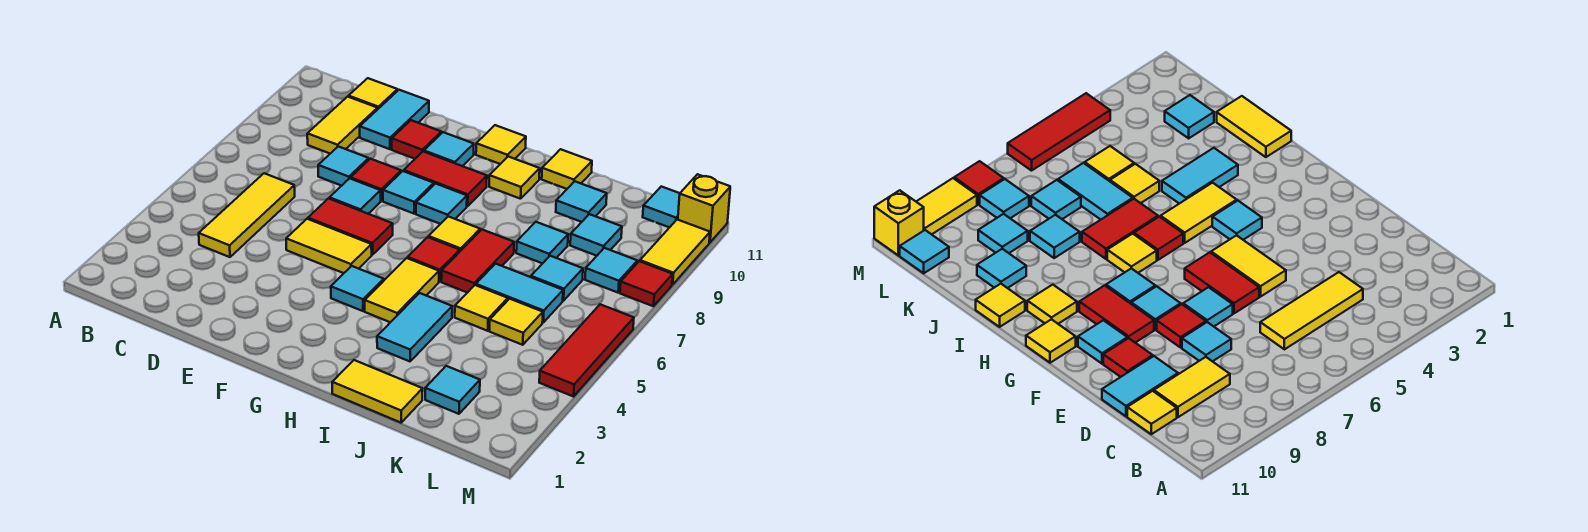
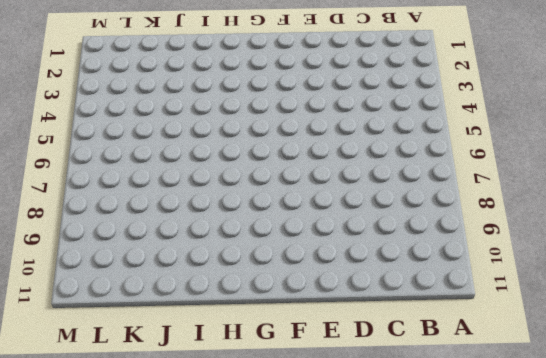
none -> yellow tile C4:C6 level 1
none -> yellow tile C9:C10 level 1
none -> yellow tile C11 level 1
none -> cyan tile D8 level 1

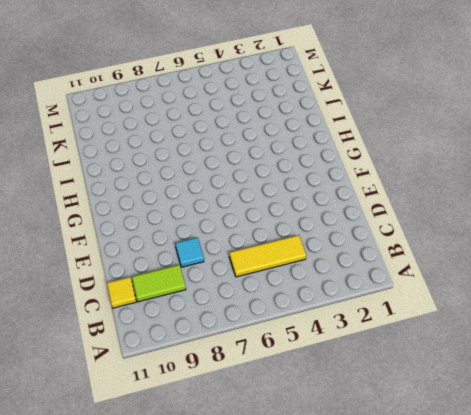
lime tile C9:C10 level 1 -> yellow tile C9:C10 level 1
none -> cyan tile D10:D11 level 1
none -> yellow tile E5:F5 level 1
none -> red tile E6:F6 level 1
none -> cyan tile E7 level 1

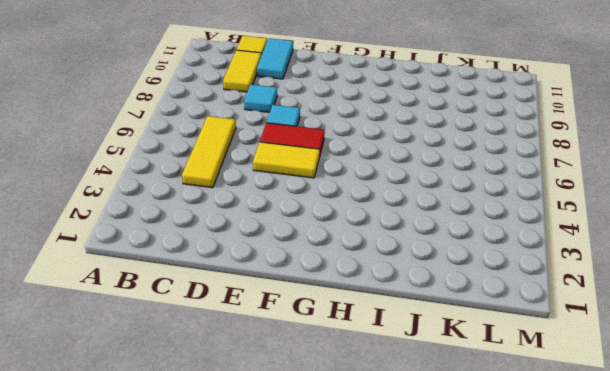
none -> red tile E8 level 1
none -> red tile E10 level 1
none -> cyan tile F8 level 1
none -> red tile F9:G9 level 1

